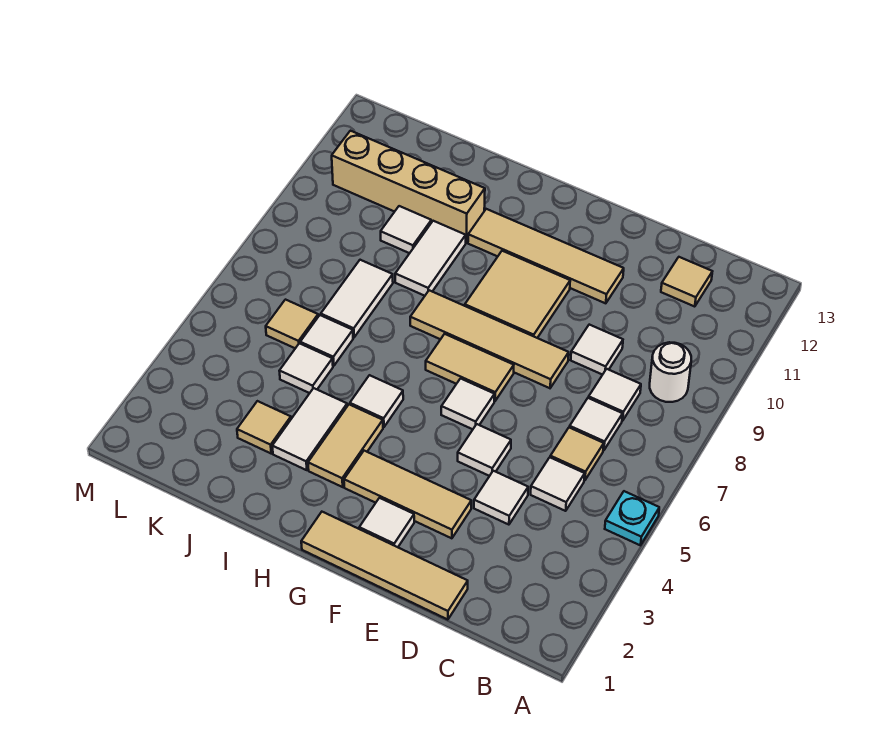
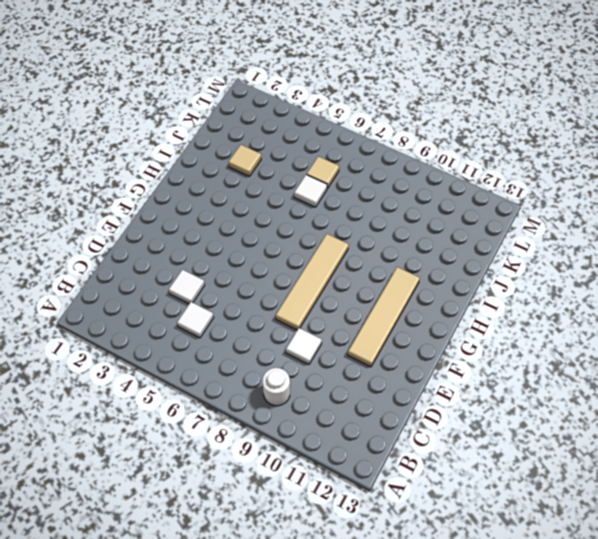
none -> cyan plate A5 level 1
none -> tan tile C6 level 1
none -> white tile C7 level 1

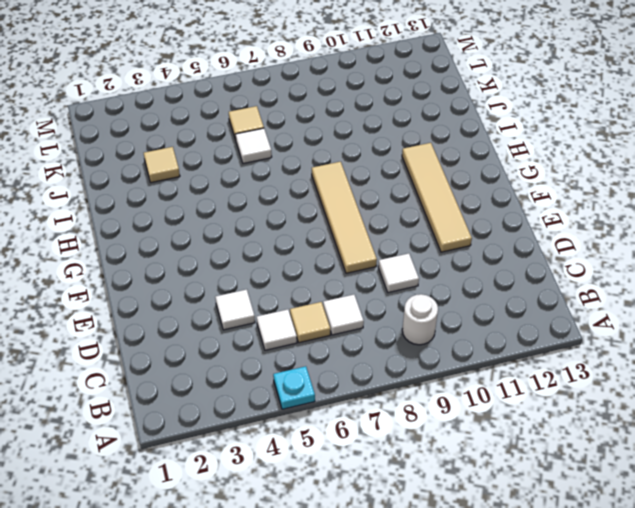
none -> white tile C8 level 1
none -> tan tile C12 level 1
none -> tan tile D1:G1 level 1

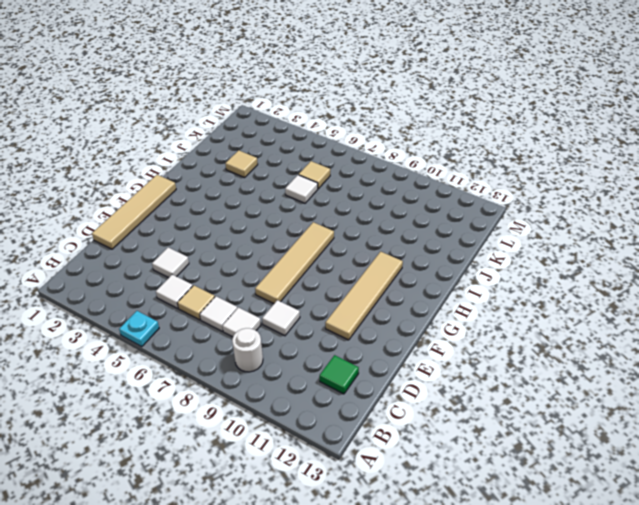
green tile C12 level 1 -> tan tile C12 level 1
none -> tan tile E3:G3 level 1
none -> white tile E5 level 1
none -> white tile F2 level 1

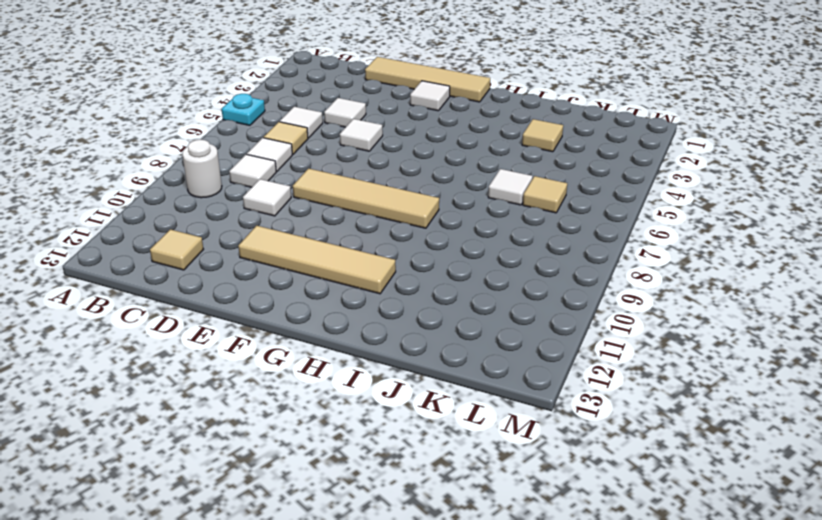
none -> tan tile E3:G3 level 1
none -> white tile F6 level 1
none -> tan tile F7:G7 level 1

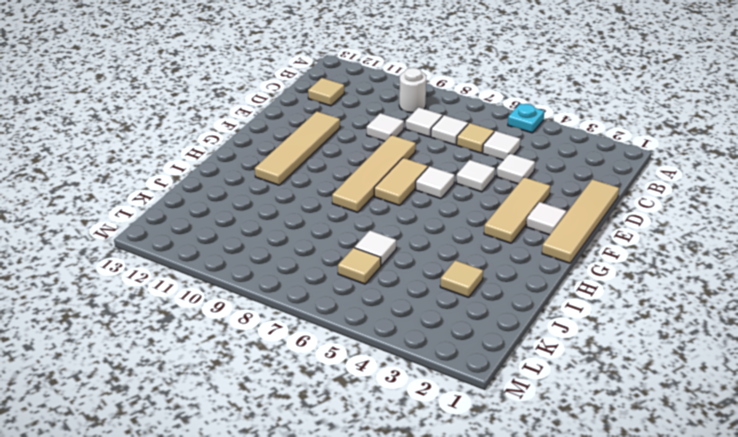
none -> tan tile F9:G10 level 1
none -> tan tile H3:H4 level 1
none -> white tile H5 level 1

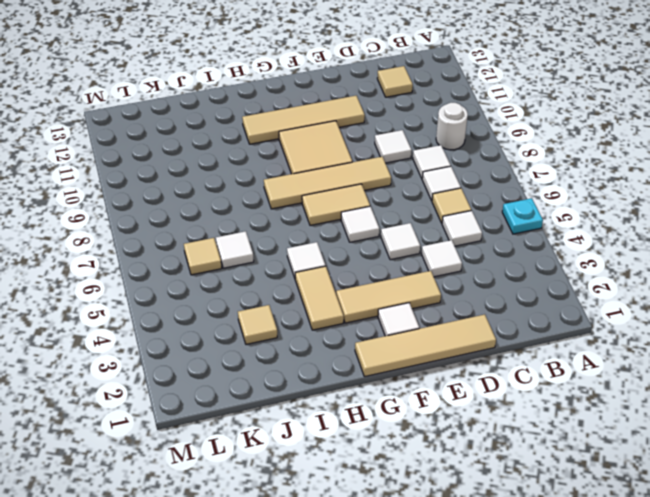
none -> white tile I3:I4 level 1
none -> white tile I9:I10 level 1
none -> tan brick I11:L11 level 1

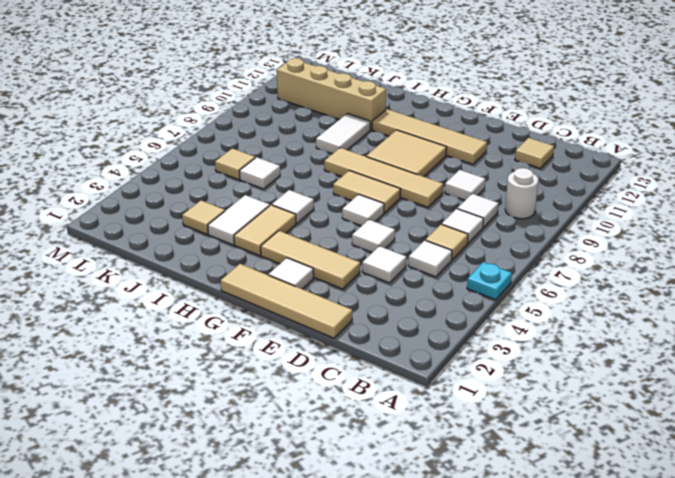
none -> white tile J5 level 1
none -> white tile J7:J8 level 1
none -> white tile J10 level 1

